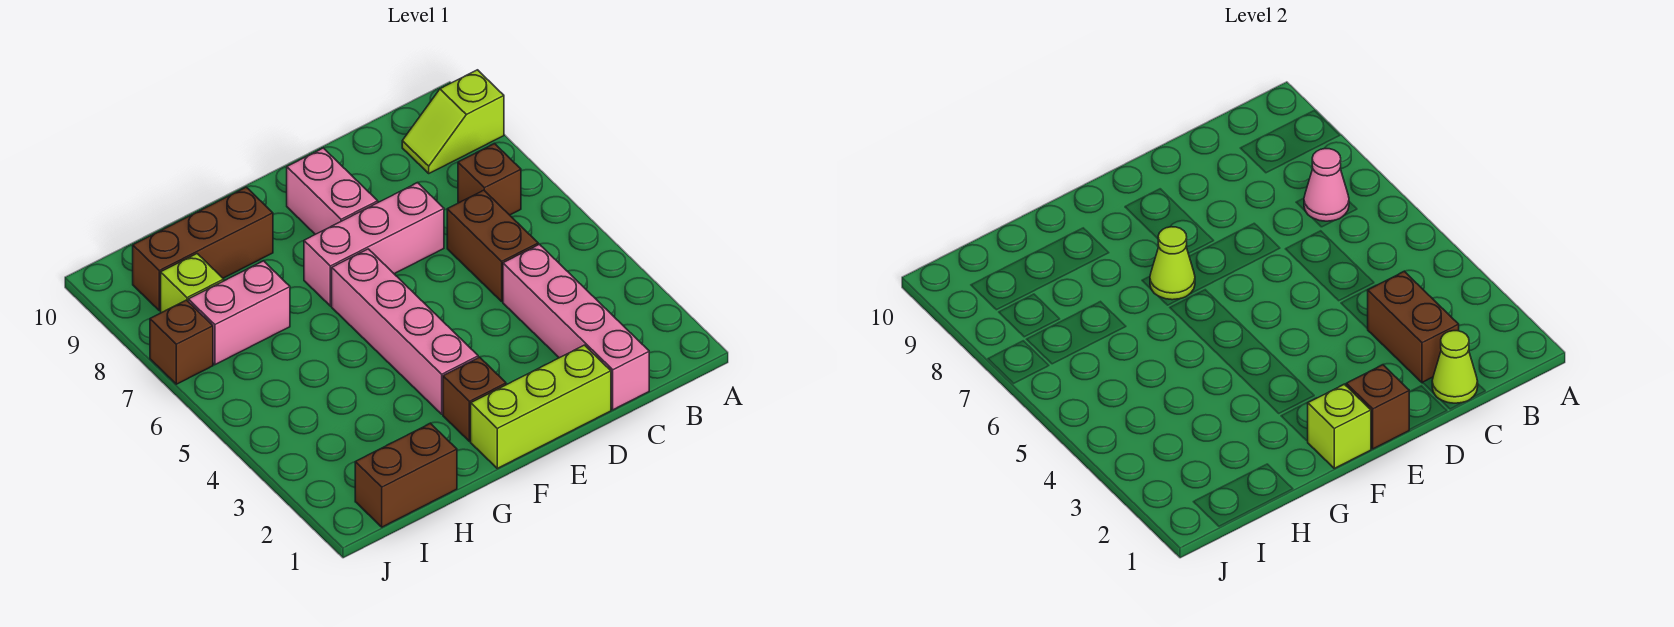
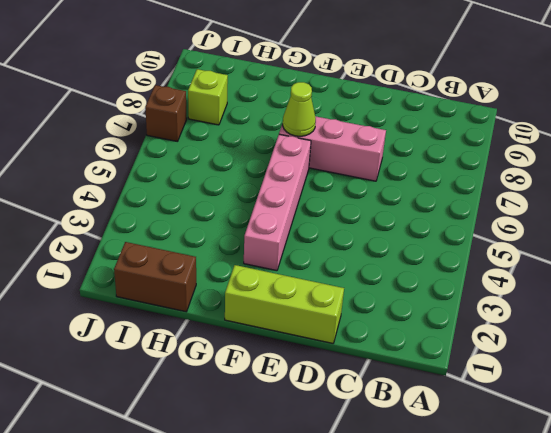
none -> lime slope A9:B9 level 1 top A
none -> brown brick B7 level 1
none -> pink brick C1:C4 level 1

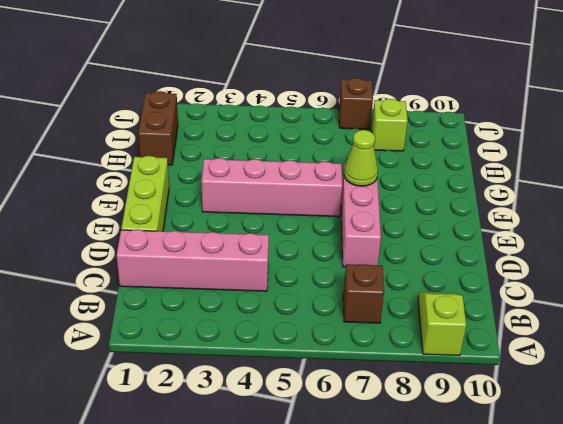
none -> brown brick C5:C6 level 1
none -> pink brick E8:E9 level 1
none -> brown brick F2 level 1

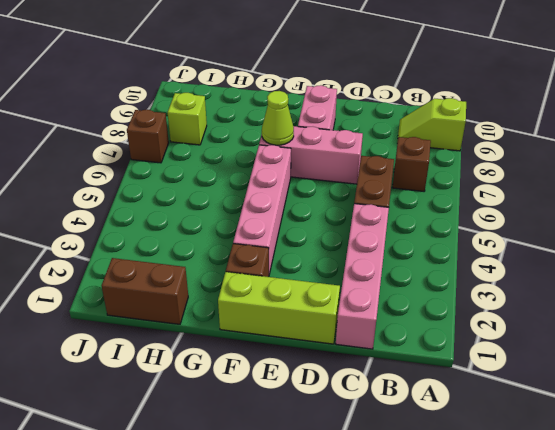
none -> brown brick G9:I9 level 1
none -> pink brick H7:I7 level 1
none -> pink cone B7 level 2

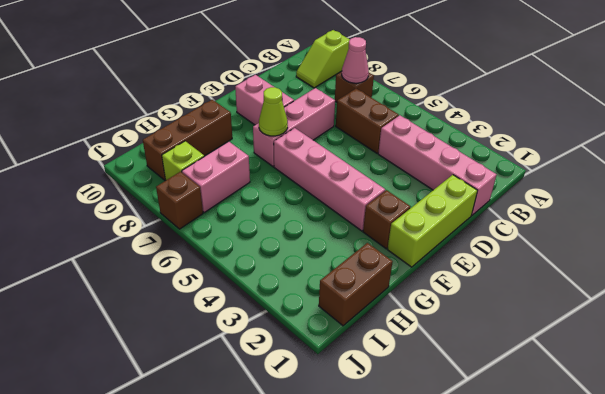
none -> lime cone C1 level 2
none -> brown brick C2:C3 level 2
none -> brown brick E1 level 2

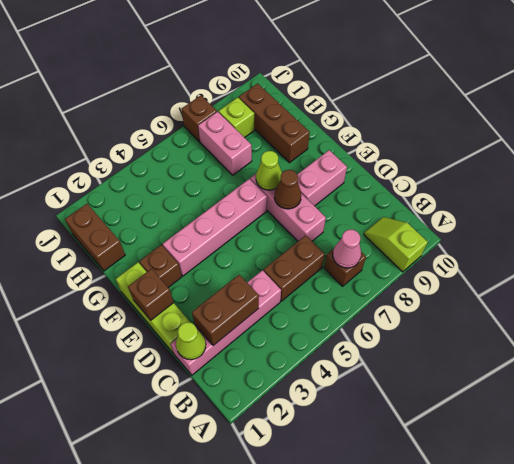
brown cone E7 level 2 -> none
none -> lime brick F1 level 2

